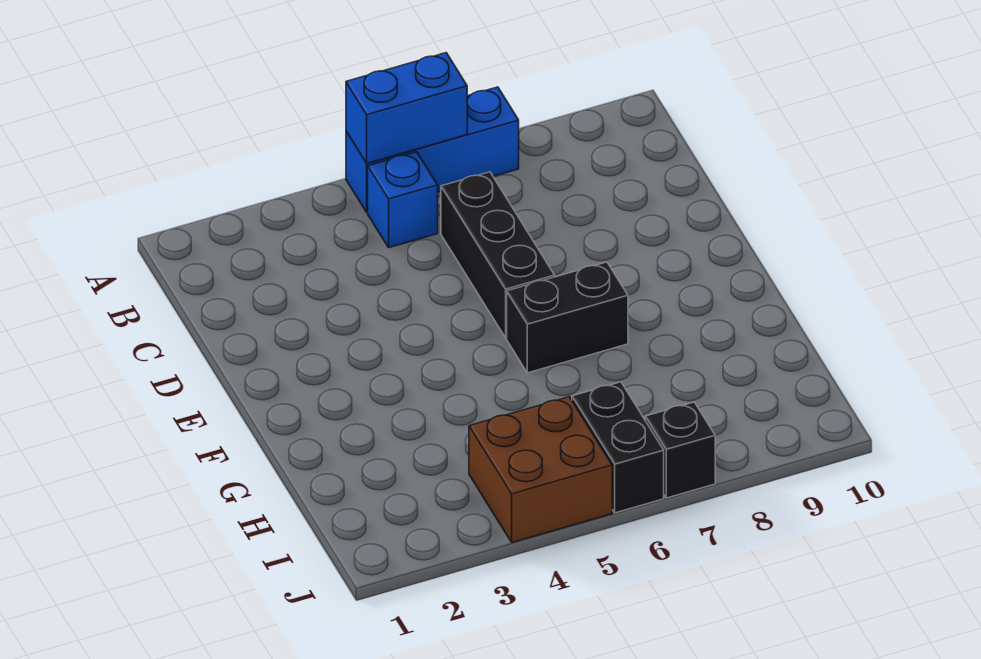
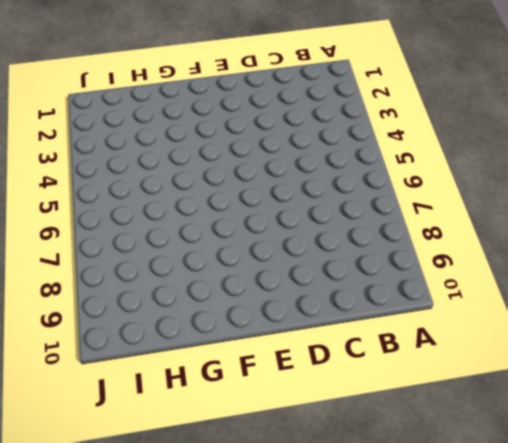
none -> blue brick A5:A7 level 1
none -> blue brick B5 level 1

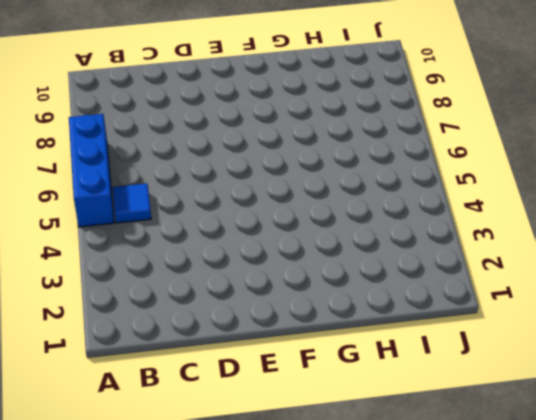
blue tile B5 level 1 -> blue brick B5 level 1
none -> black brick C6:E6 level 1
none -> black brick F6:F7 level 1

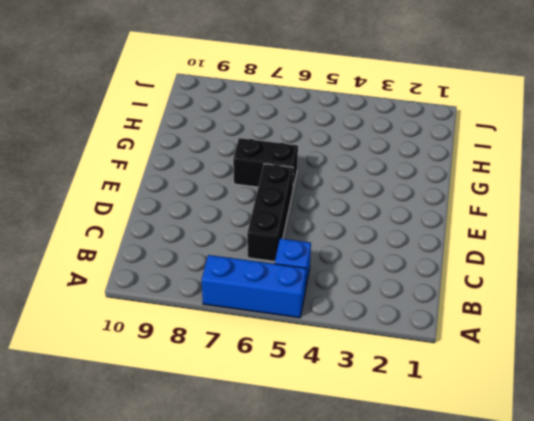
none -> brown brick I4:J5 level 1
none -> black brick I6:J6 level 1

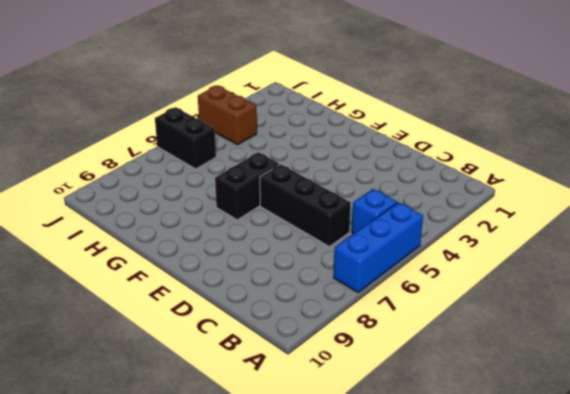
brown brick I4:J4 level 1 -> brown brick I4:J5 level 1
none -> black brick J7 level 1
none -> blue brick A5:A6 level 2

